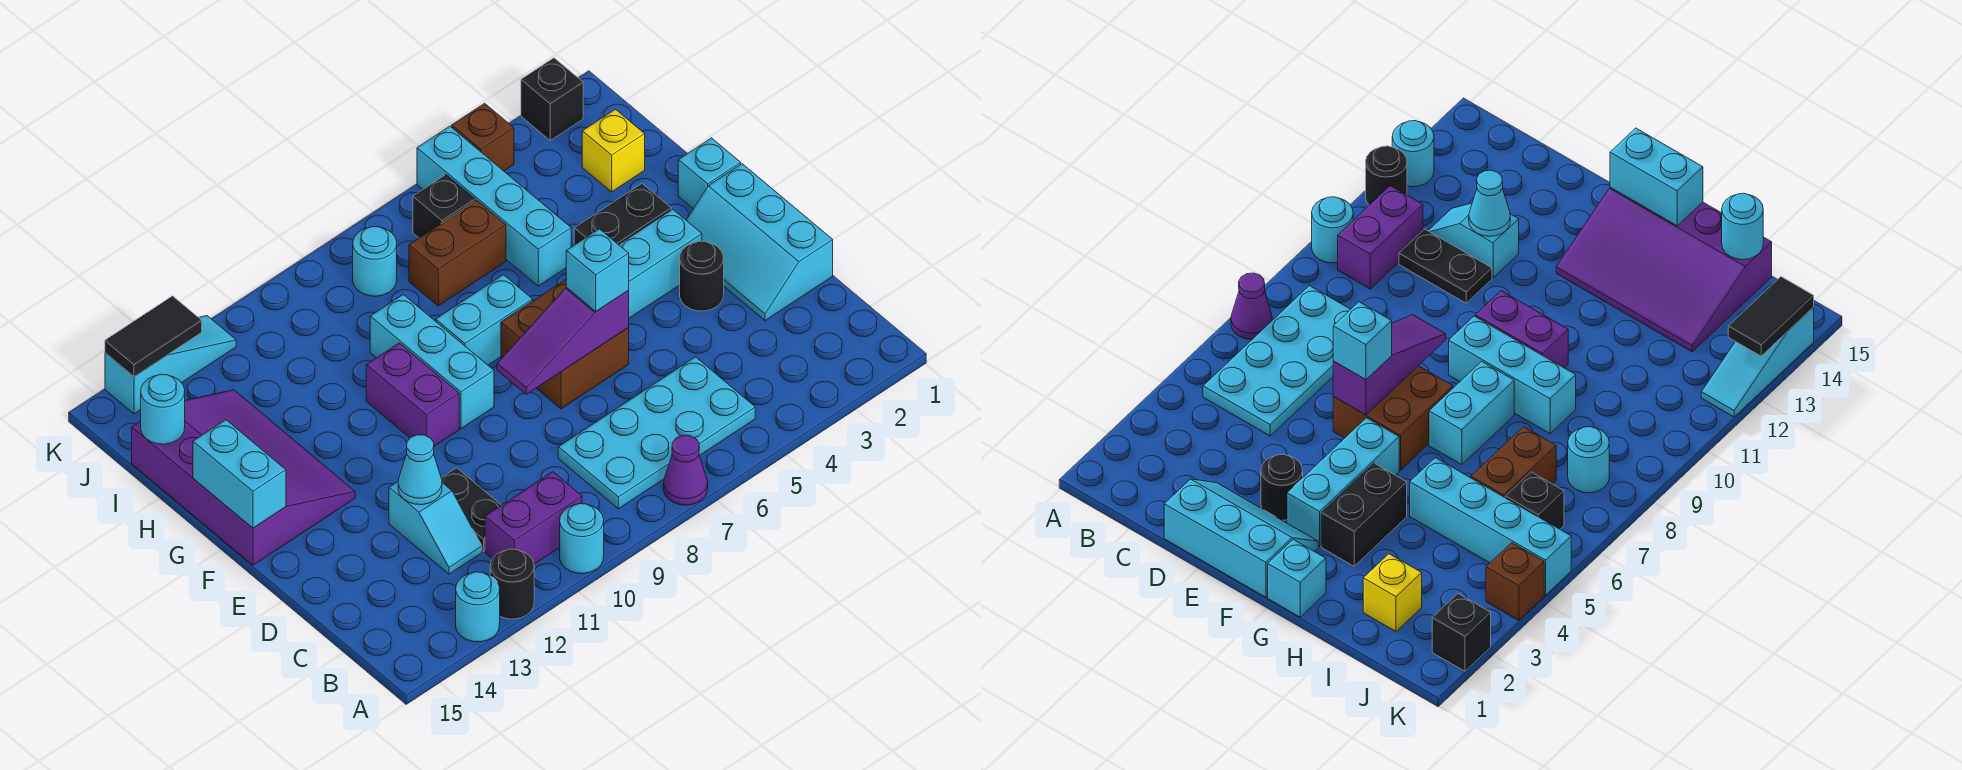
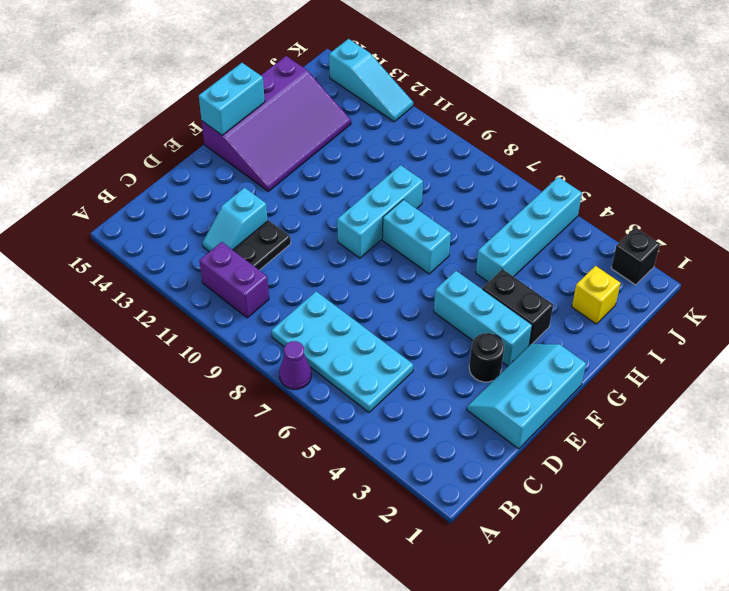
none -> cyan round brick A10 level 1
none -> black round brick A12 level 1
none -> cyan round brick A13 level 1
none -> brown brick E6:F7 level 1

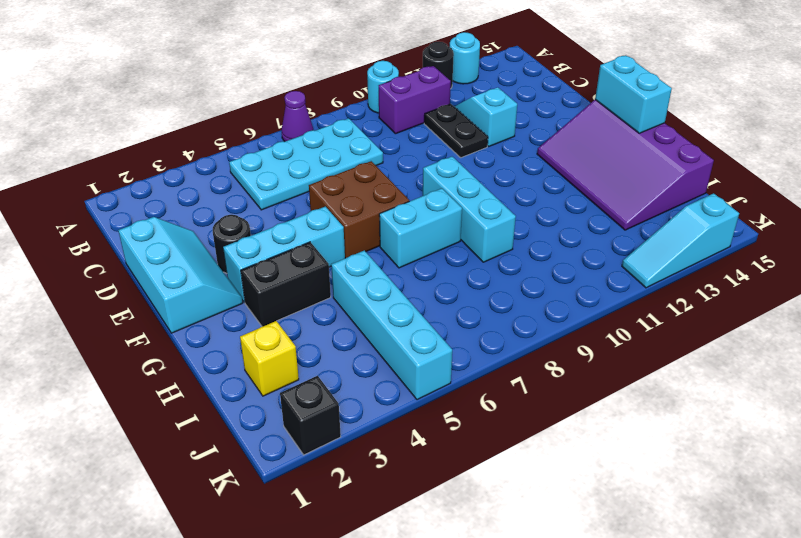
none -> purple brick F10:G10 level 1
none -> cyan brick G1 level 1
none -> brown brick I6:I7 level 1
none -> black brick J6 level 1

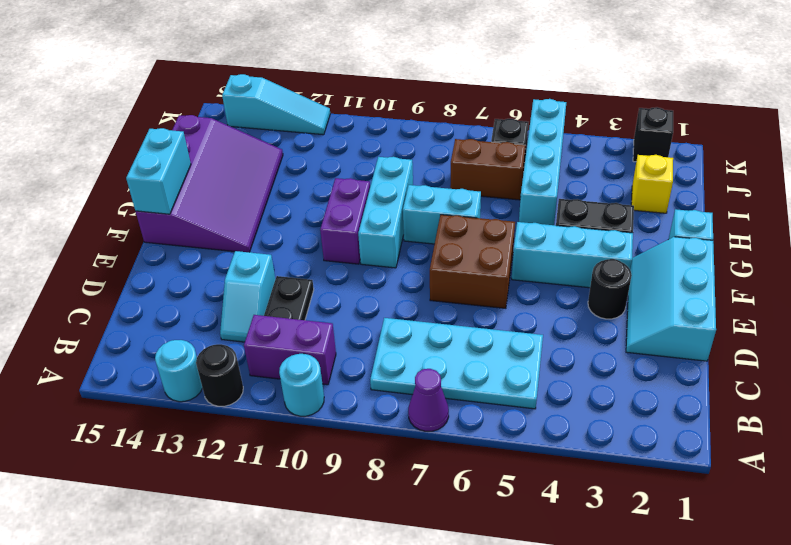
none -> cyan round brick J8 level 1
none -> brown brick K4 level 1
none -> cyan cone D12 level 2
none -> purple slope E6:E8 level 2 top 6

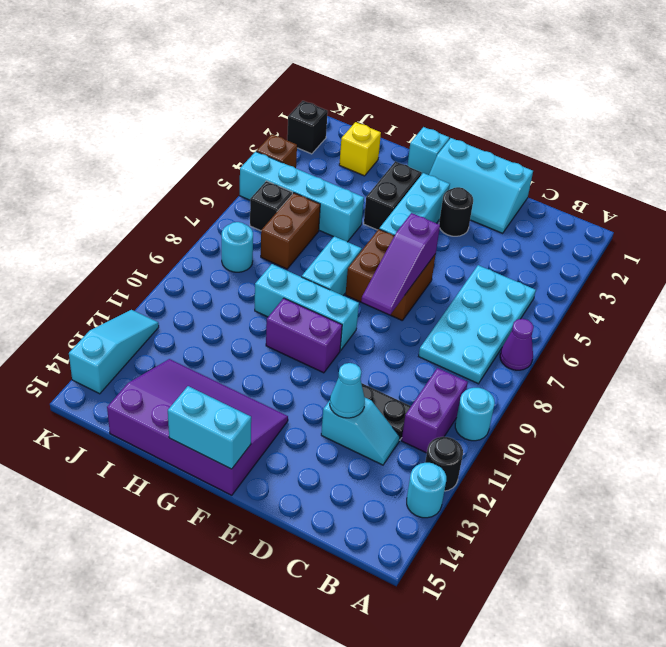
none -> cyan round brick I15 level 2
none -> black tile K13:K14 level 2
none -> cyan brick E6 level 3

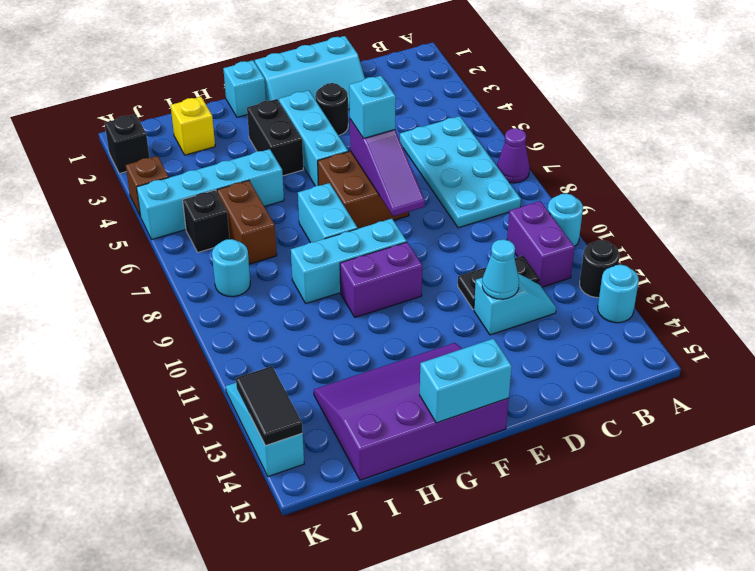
none -> cyan round brick I15 level 2

